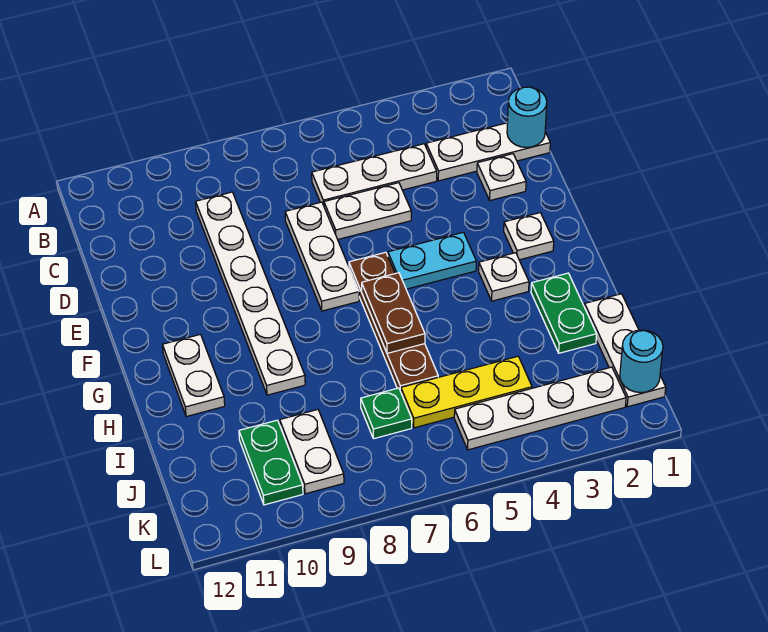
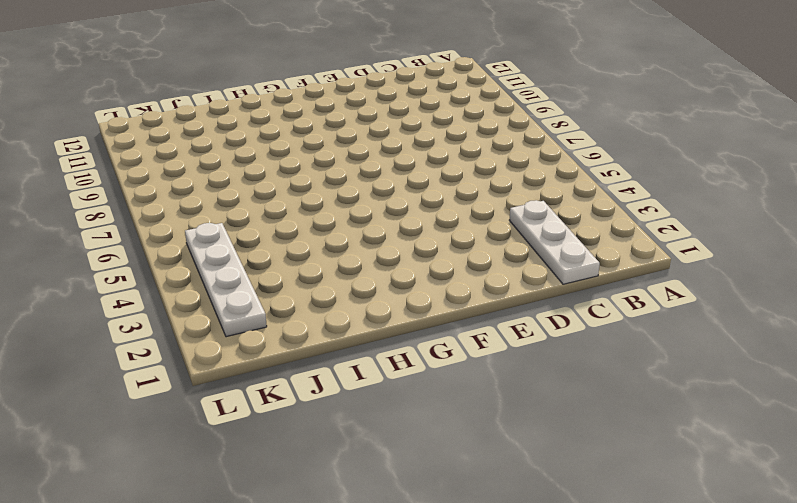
none -> white plate C4:C6 level 1
none -> white plate C9:H9 level 1
none -> white plate D2 level 1

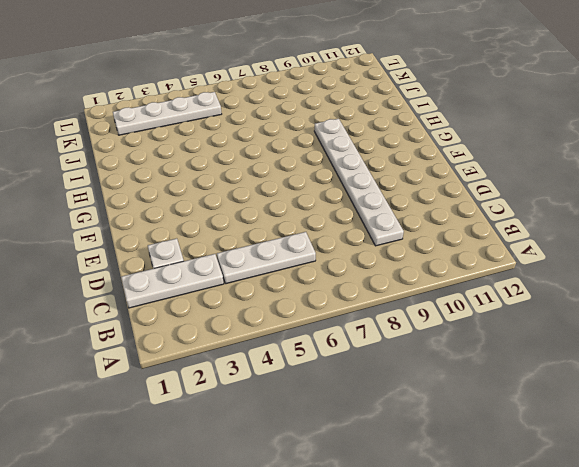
none -> white plate D5:D6 level 1
none -> white plate D7:F7 level 1
none -> white plate F2 level 1

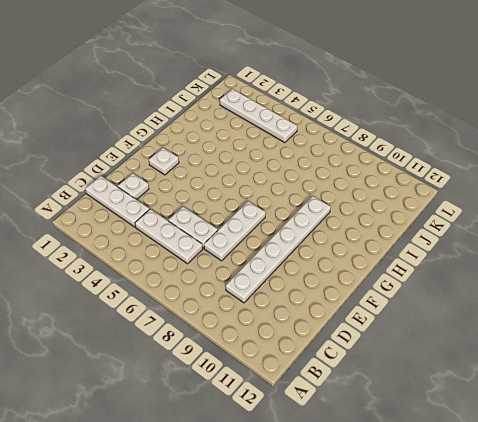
none -> cyan plate F4:F5 level 1
none -> brown plate F6:I6 level 1
none -> white plate G3 level 1

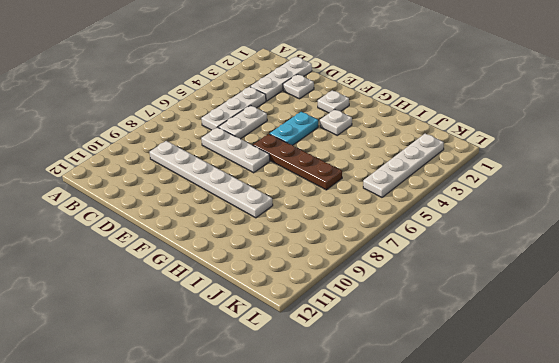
none -> white plate G11:H11 level 1
none -> green plate H2:I2 level 1
none -> white plate I1:K1 level 1

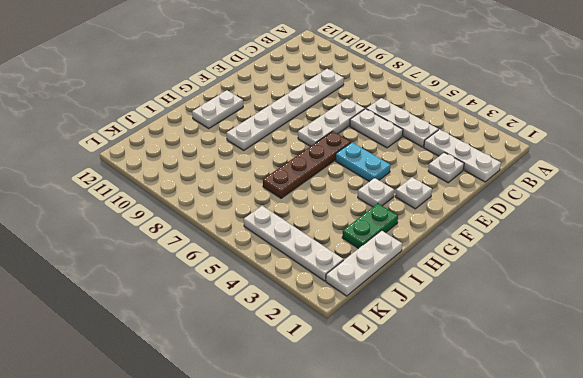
none -> yellow plate J4:J6 level 1
none -> green plate J7 level 1
none -> white plate J9:K9 level 1

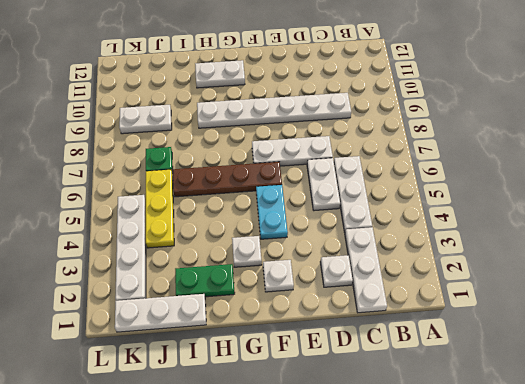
none -> green plate J10:K10 level 1
none -> cyan round brick C1 level 2
none -> brown plate G6:H6 level 2

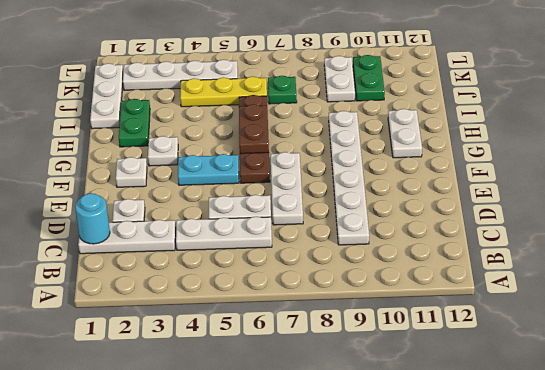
none -> cyan round brick K1 level 2

